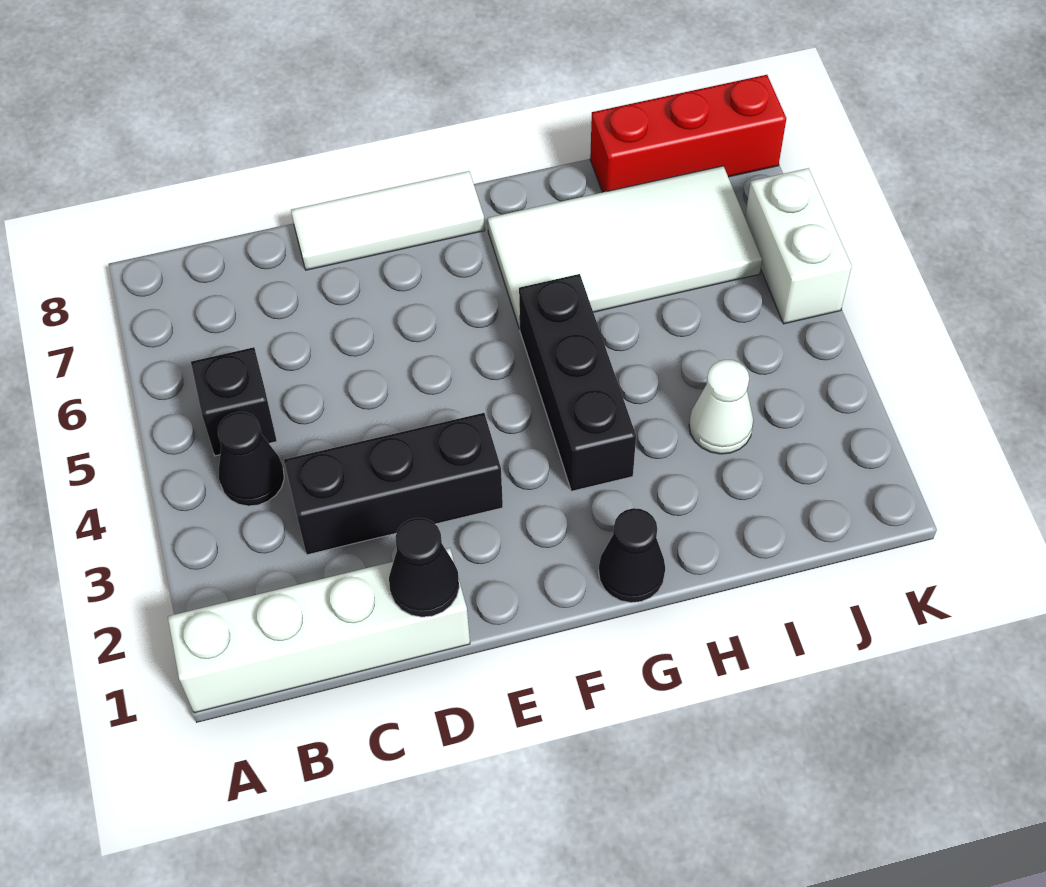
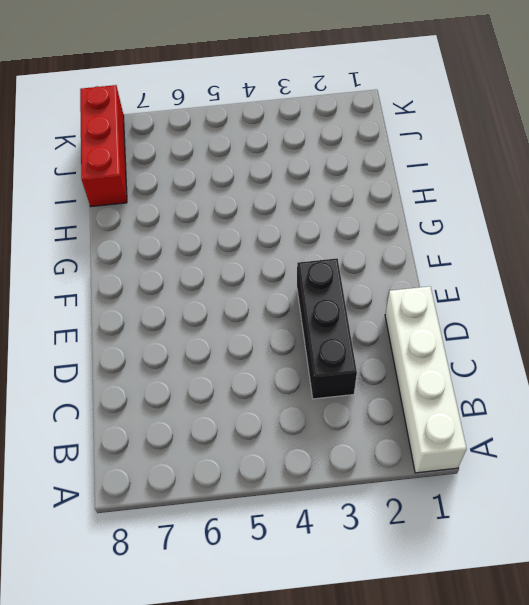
none -> black cone B4 level 1
none -> black brick B5 level 1
none -> white tile D8:F8 level 1

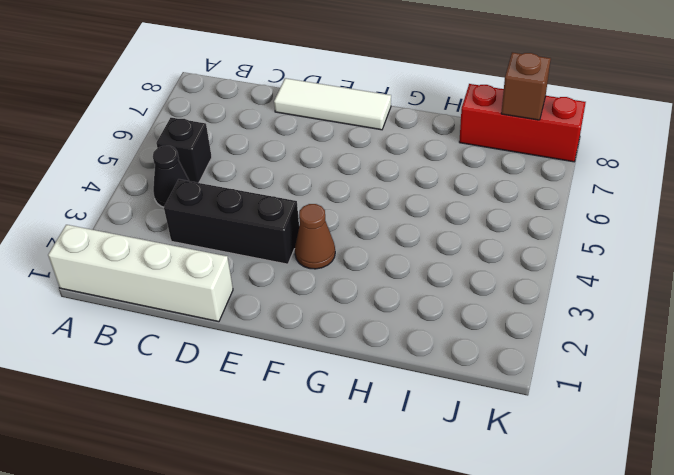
brown cone F3 level 1 -> none
brown brick J8 level 2 -> none
none -> black cone G1 level 1
none -> black brick G3:G5 level 1
none -> white tile G6:J7 level 1

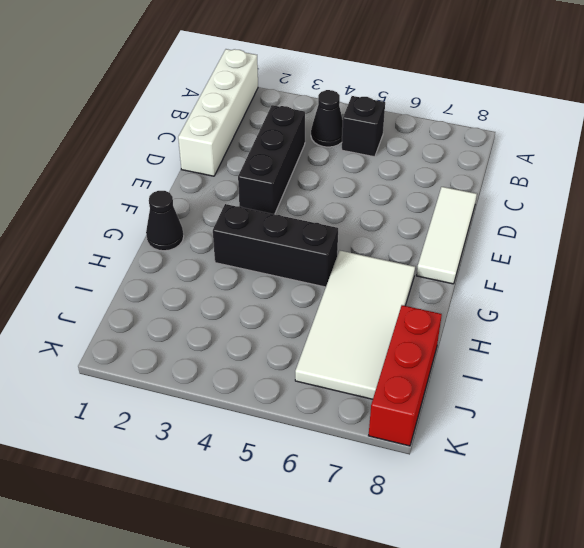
none -> white cone I3 level 1
none -> white brick K5:K6 level 1
none -> black cone D1 level 2

